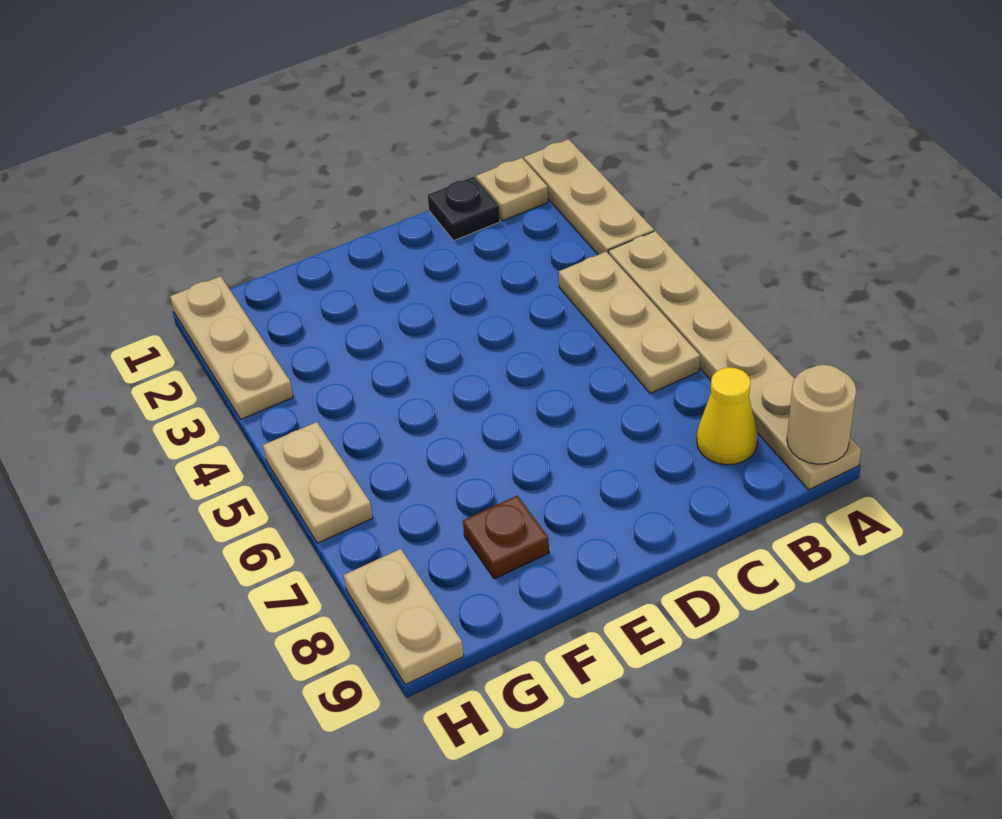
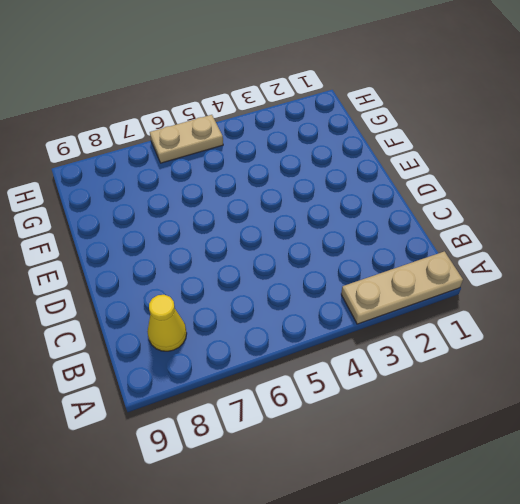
none -> tan plate A4:A9 level 1
none -> tan plate B1 level 1

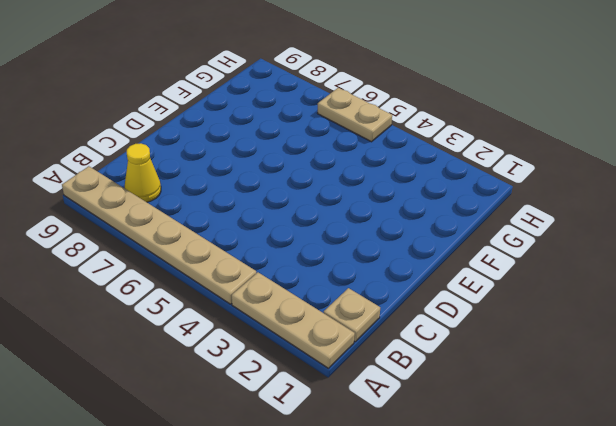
none -> tan plate B4:B6 level 1
none -> black plate C1 level 1

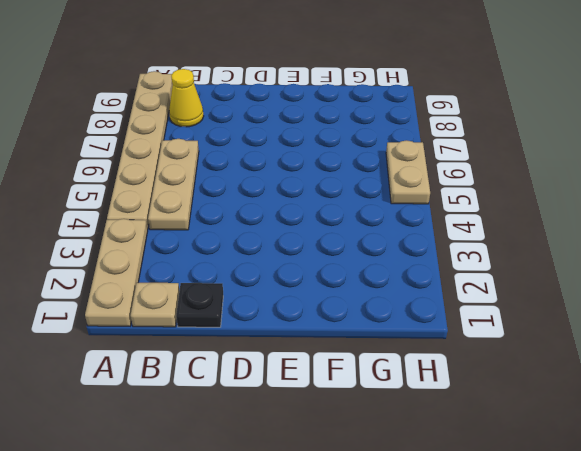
none -> brown plate F8 level 1
none -> tan plate H1:H3 level 1

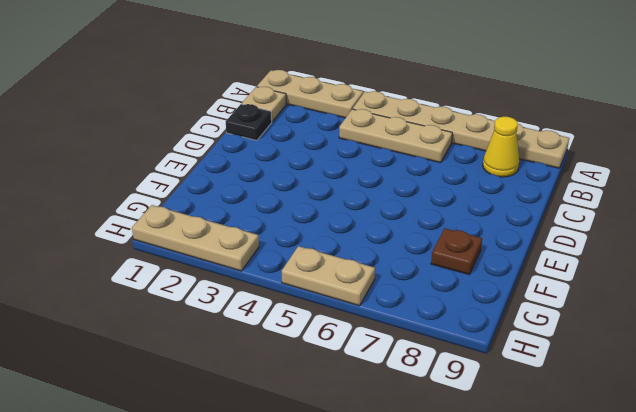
none -> tan plate H8:H9 level 1
none -> tan round brick A9 level 2

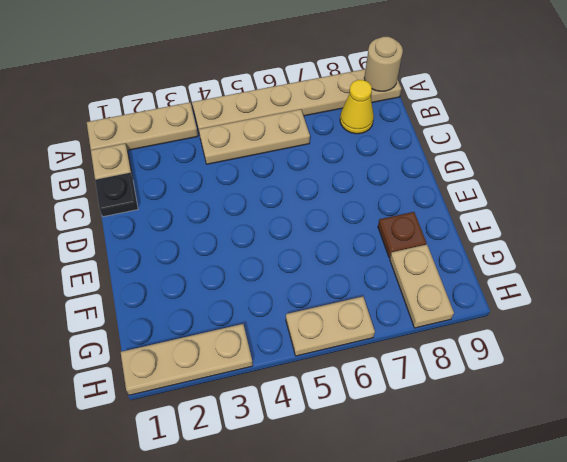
tan plate G8:H8 level 1 -> tan plate H8:H9 level 1

